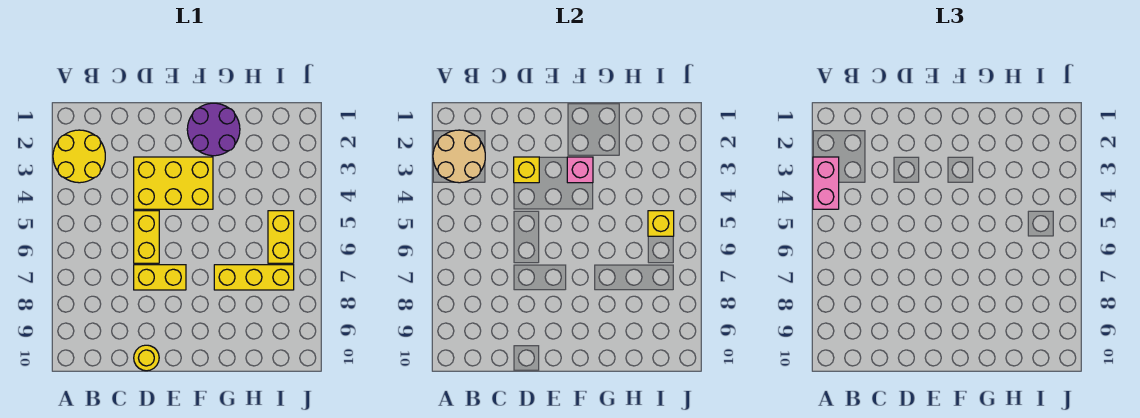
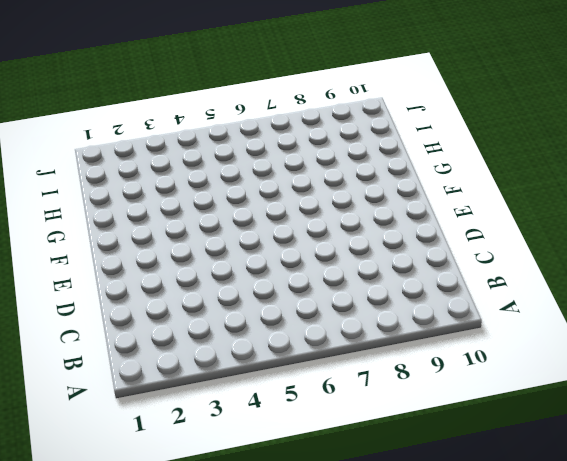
none -> yellow round brick A2:B3 level 1
none -> yellow brick D3:F4 level 1
none -> yellow brick D5:D6 level 1

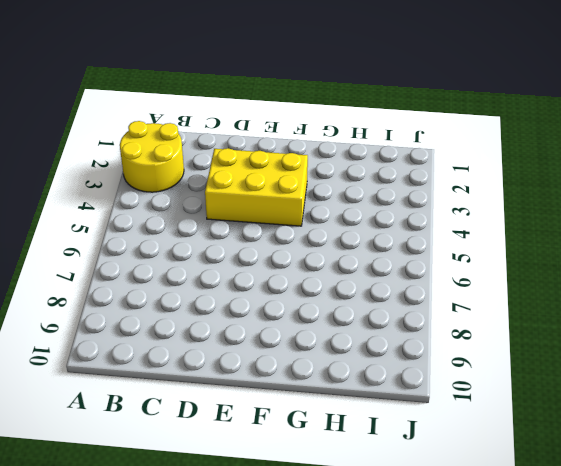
none -> yellow brick D5:D6 level 1
none -> yellow brick D7:E7 level 1
none -> yellow round brick D10 level 1

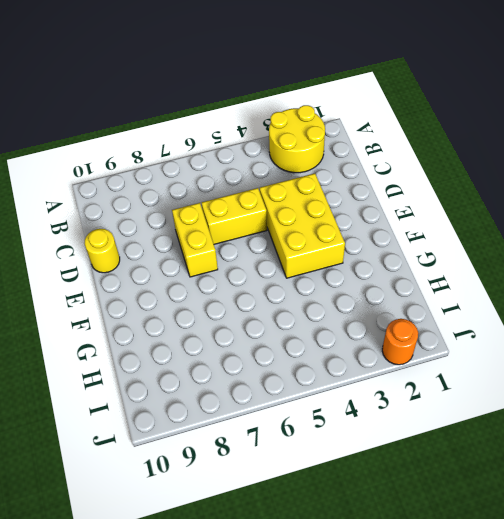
orange round brick J2 level 1 -> none
none -> purple round brick F1:G2 level 1
none -> yellow brick G7:I7 level 1
none -> yellow brick I5:I6 level 1

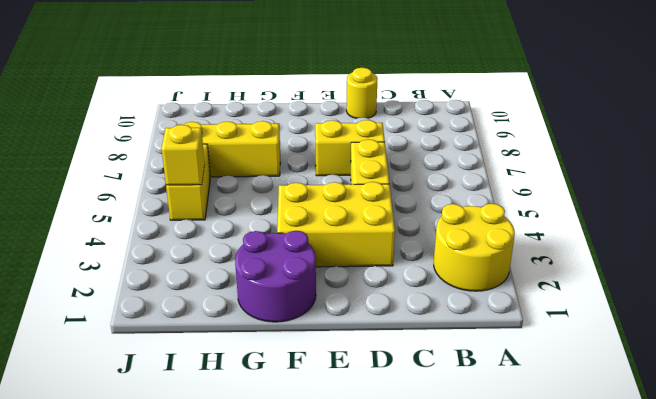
none -> tan round brick A2:B3 level 2
none -> yellow brick D3 level 2
none -> pink brick F3 level 2

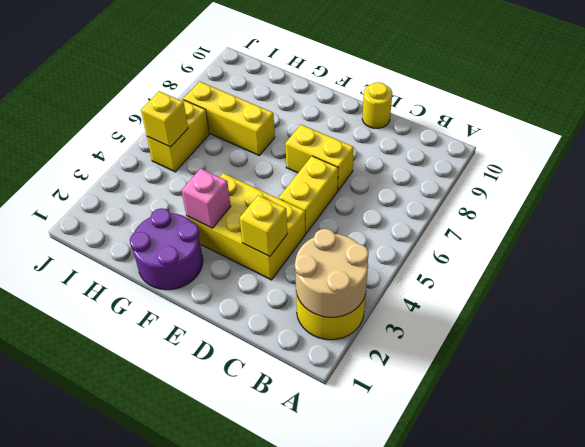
none -> pink brick A3:A4 level 3

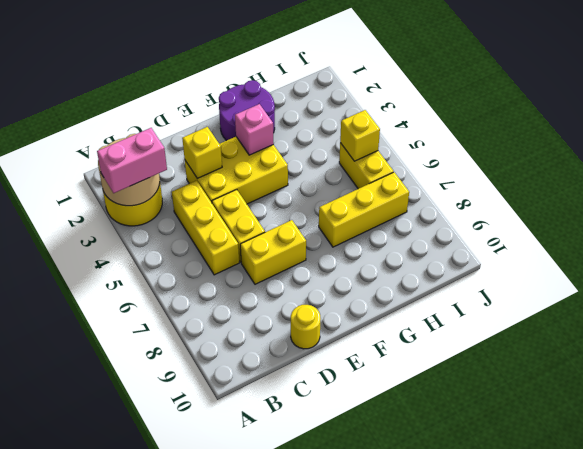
pink brick A3:B3 level 3 -> pink brick A3:A4 level 3
yellow brick C4:C6 level 1 -> none

